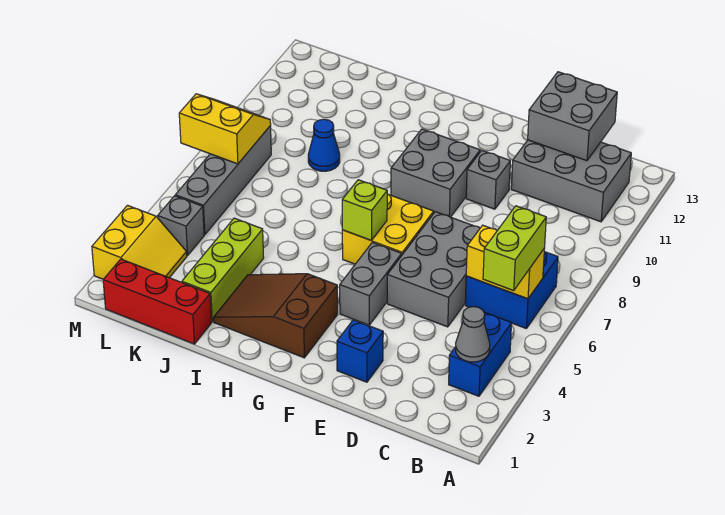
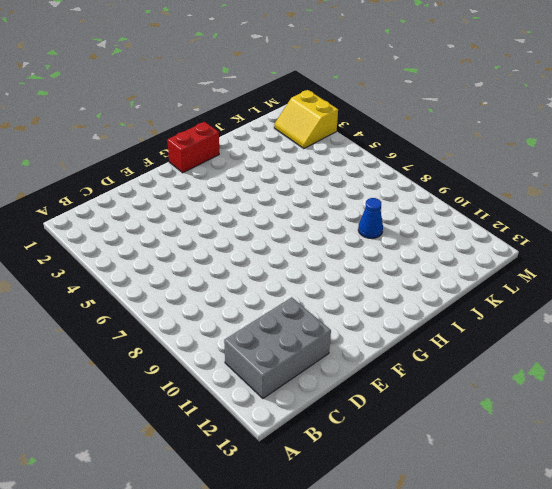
red brick G1:H1 level 1 -> none
none -> blue brick B3:B4 level 1
none -> blue brick B6:C7 level 1
none -> grey brick D5:E7 level 1

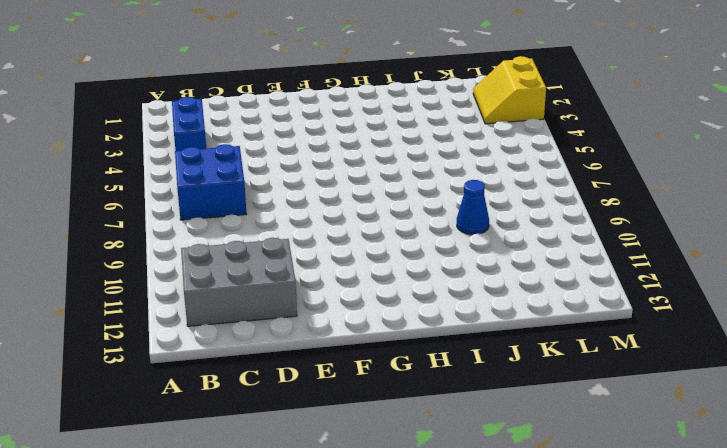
none -> grey brick D5:E7 level 1
none -> blue brick E2 level 1
none -> grey brick E10 level 1

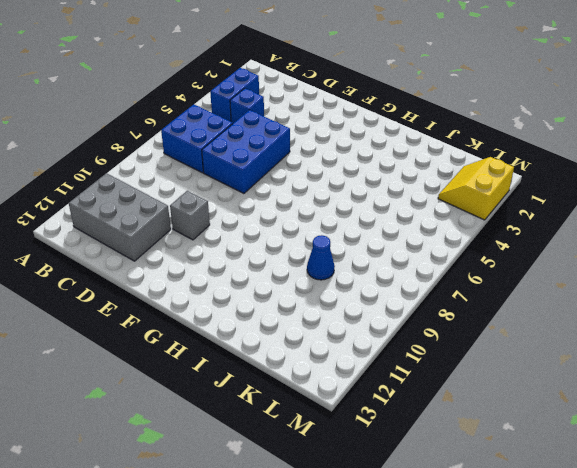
blue brick C4 level 1 -> blue brick E2 level 1
blue brick D5:E7 level 1 -> grey brick D5:E7 level 1
none -> grey brick F4:F5 level 1
none -> yellow brick F6:G7 level 1
none -> grey brick F9:G10 level 1

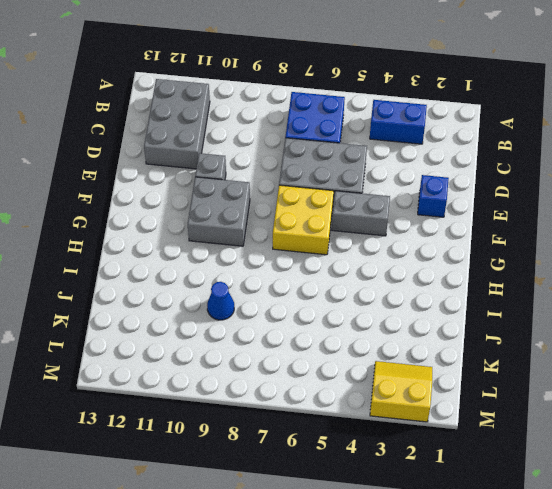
none -> brown slope G2:I3 level 1 top G
none -> red brick J1:L1 level 1
none -> lime brick J2:J4 level 1

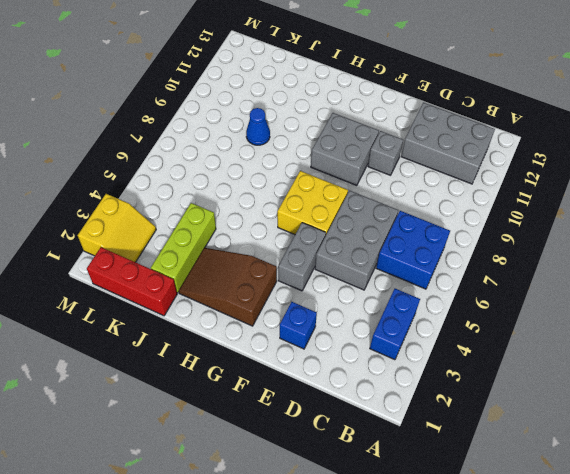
none -> grey brick L4 level 1
none -> grey brick L5:L8 level 1
none -> grey cone B3 level 2

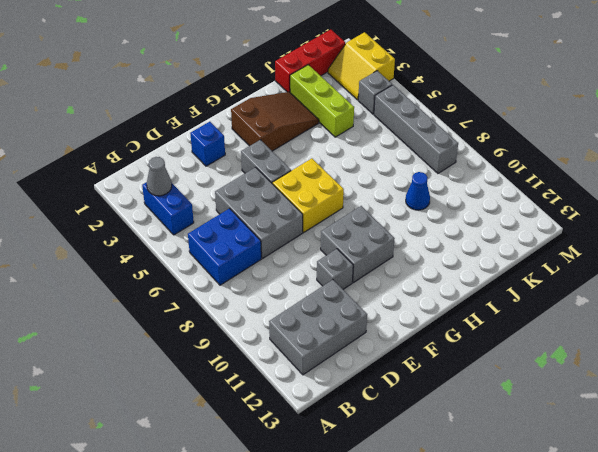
none -> yellow brick B6:C6 level 2
none -> grey brick C12:D13 level 2
none -> lime brick G6 level 2

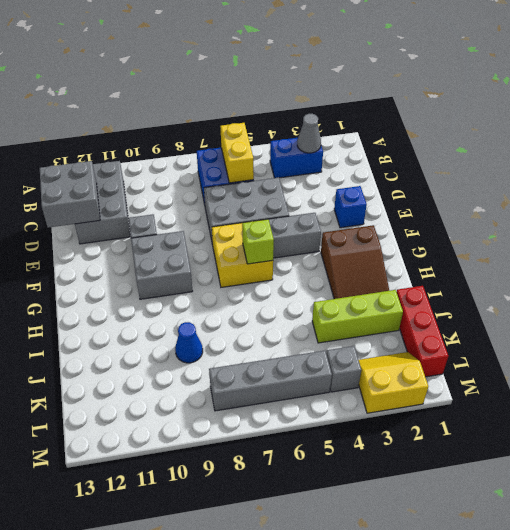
none -> yellow slope L7:M8 level 2 top 7
none -> lime brick B5:B6 level 3

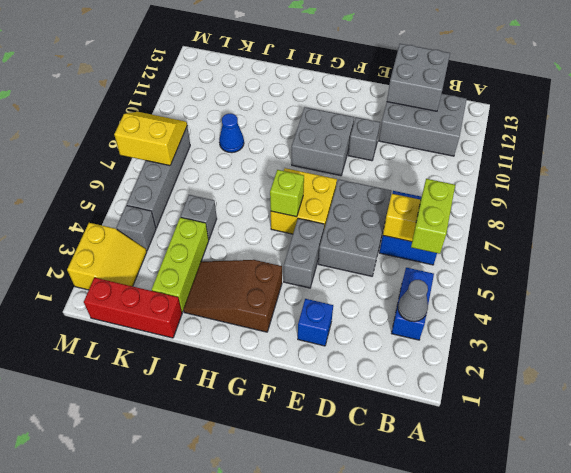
grey brick J5 level 1 -> none

